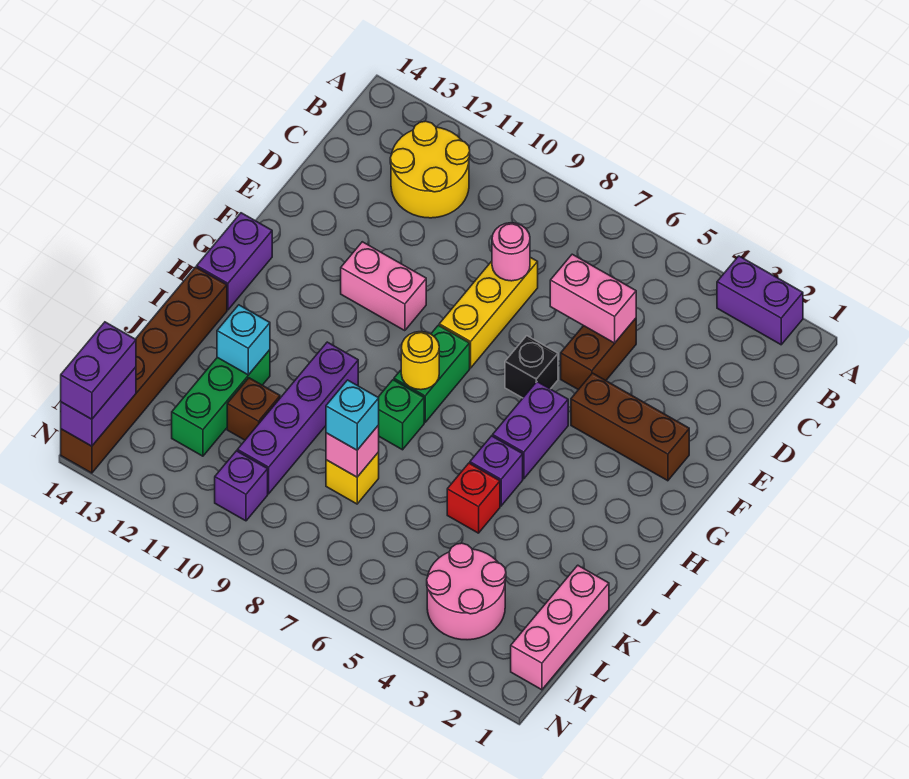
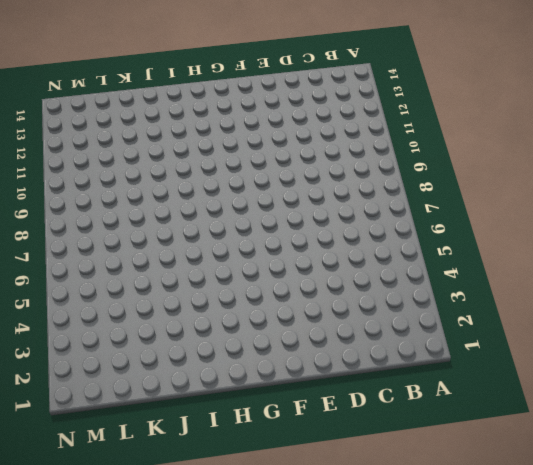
none -> purple brick A2:A3 level 1
none -> yellow round brick B11:C12 level 1
none -> brown brick D5:E5 level 1

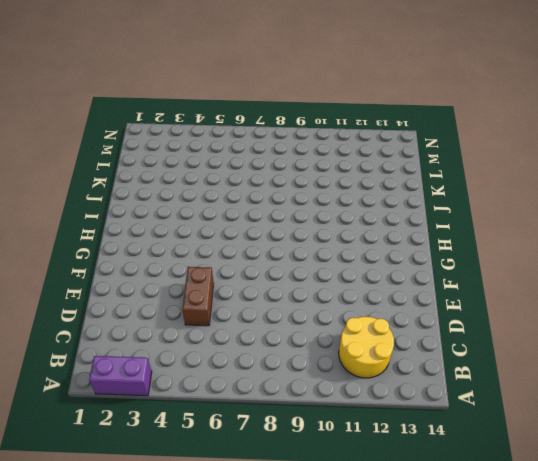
none -> yellow brick D8:F8 level 1
none -> brown brick F2:F4 level 1
none -> black brick F6 level 1

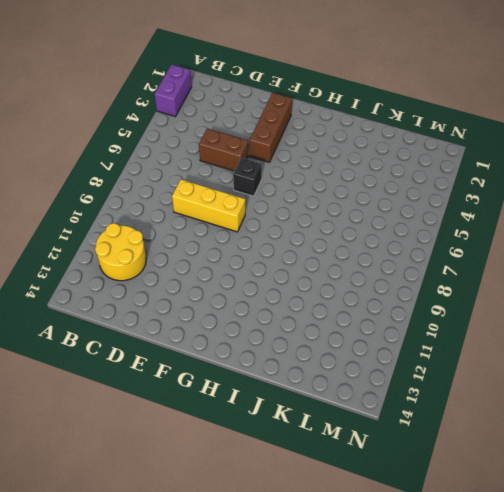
none -> pink brick F10:F11 level 1
none -> purple brick G5:H5 level 1
none -> green brick G8:H8 level 1

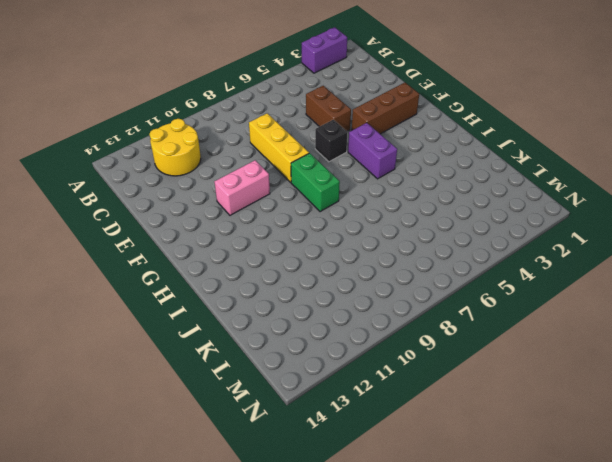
none -> purple brick G14:H14 level 1
none -> purple brick I5 level 1
none -> green brick I8 level 1

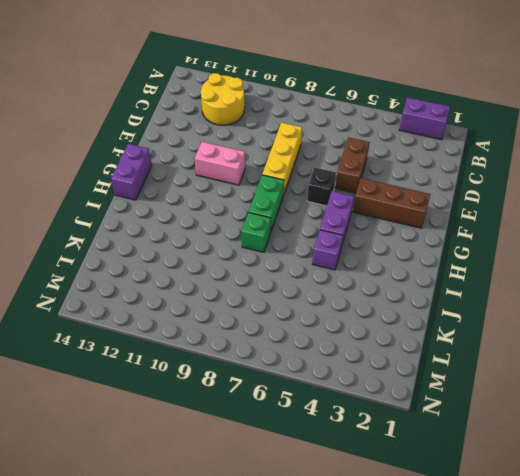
none -> purple brick I10:L10 level 1
none -> brown brick I14:N14 level 1
none -> red brick J5 level 1

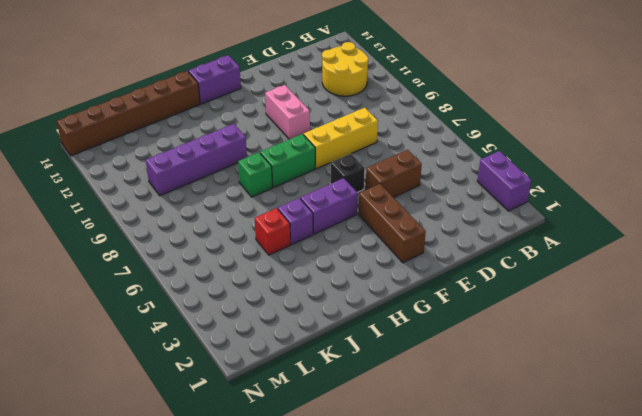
none -> green brick J12:L12 level 1
none -> pink brick K1:M1 level 1
none -> yellow brick K8 level 1

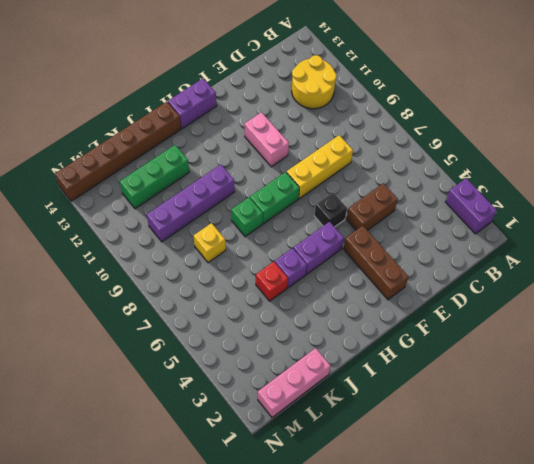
none -> brown brick K11 level 1
none -> pink round brick L3:M4 level 1
none -> purple brick M10 level 1

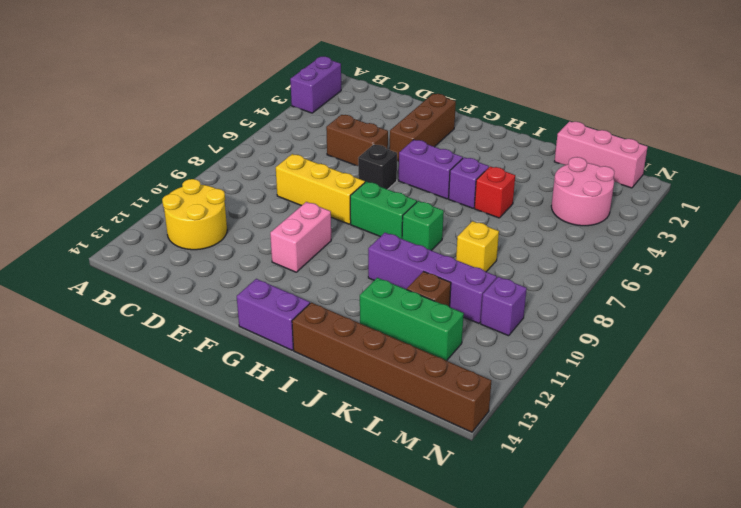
none -> pink brick D5:D6 level 2
none -> pink round brick D8 level 2
none -> yellow round brick H8 level 2

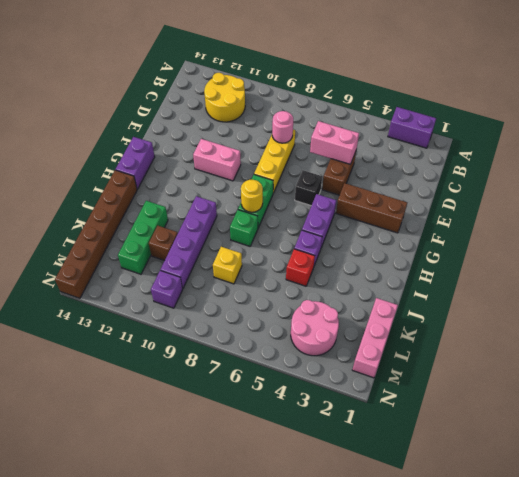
none -> cyan brick J12 level 2
none -> pink brick K8 level 2
none -> purple brick M14:N14 level 2

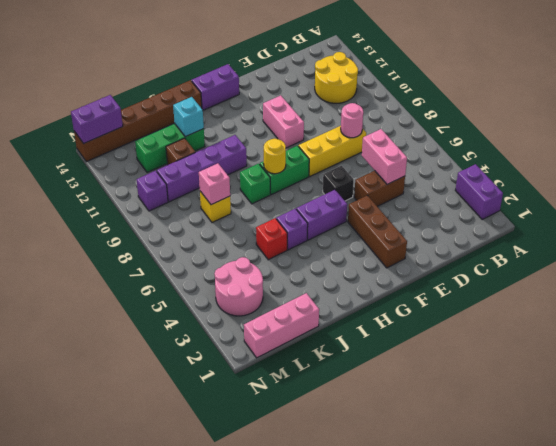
none -> cyan brick K8 level 3
none -> purple brick M14:N14 level 3

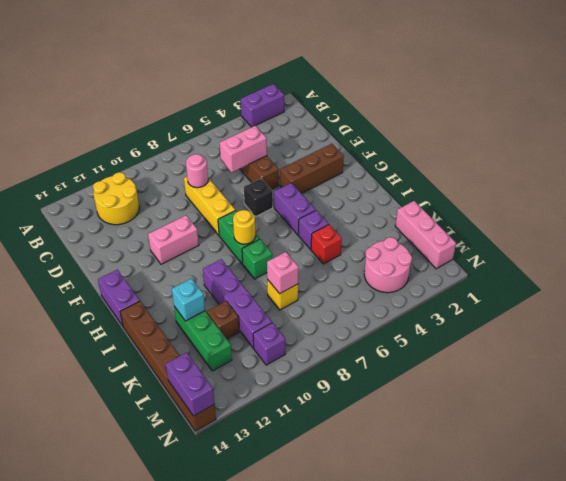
none -> cyan brick K8 level 3
none -> purple brick M14:N14 level 3

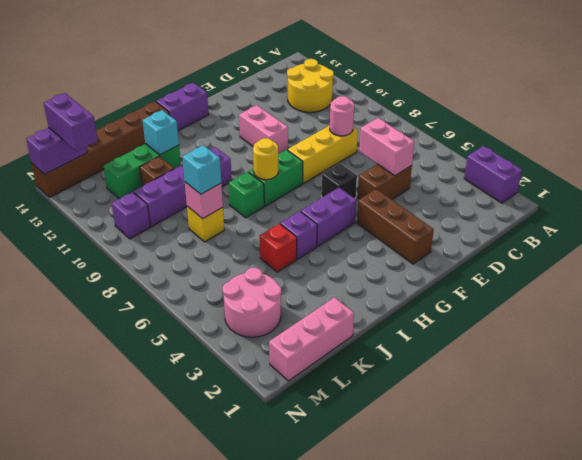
purple brick M13:M14 level 3 -> purple brick M14:N14 level 3

